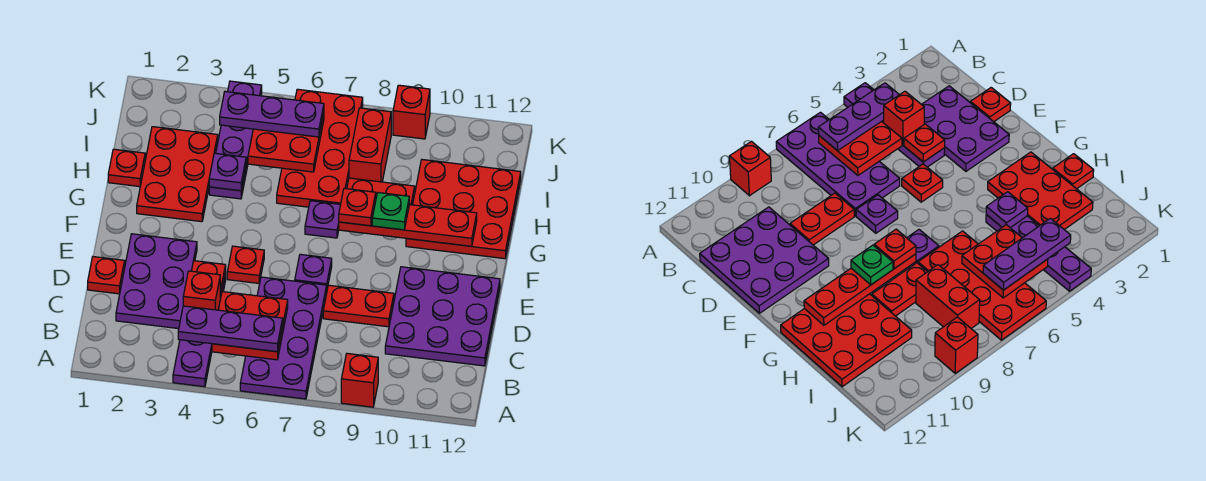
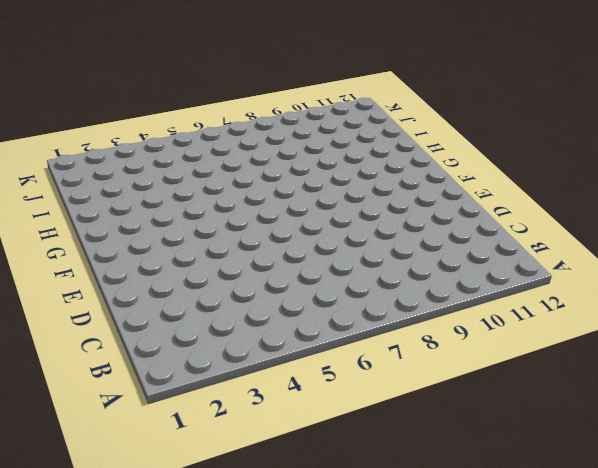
none -> purple plate A4:D4 level 1
none -> purple plate A6:D7 level 1
none -> red brick A9 level 1

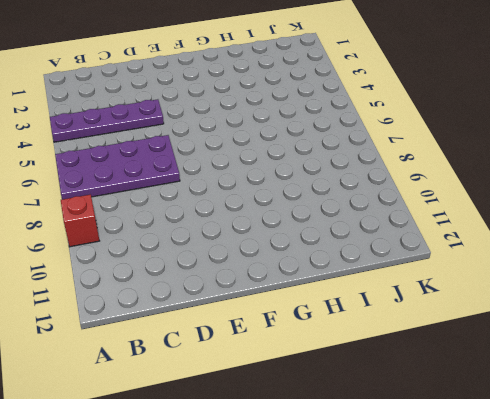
none -> purple plate C2:E3 level 1
none -> purple plate C10:E12 level 1
none -> red plate D1 level 1

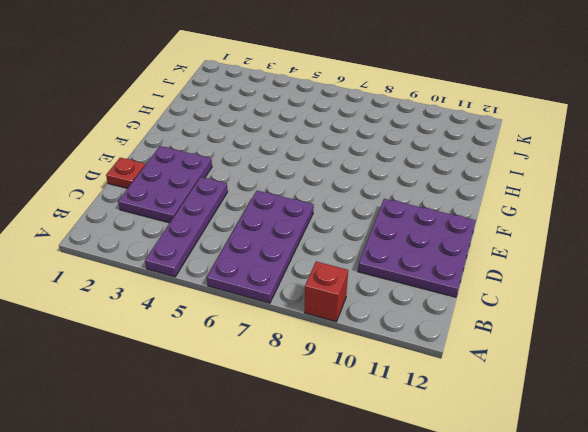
none -> red plate D8:D9 level 1
none -> red plate E5 level 1
none -> purple plate E7 level 1

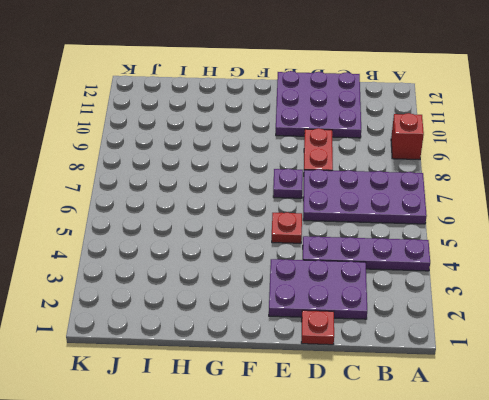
none -> red plate G2:I3 level 1
none -> purple plate G7 level 1
none -> red plate G10:I12 level 1

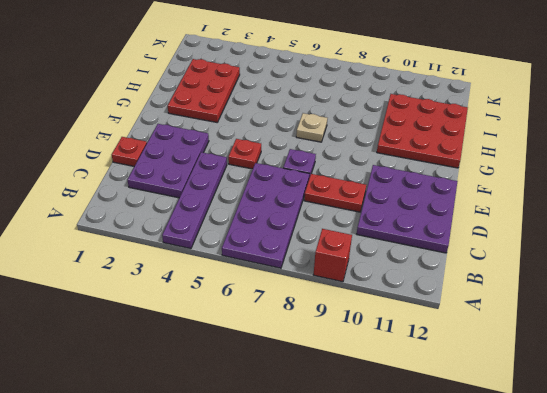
tan plate G7 level 1 -> purple plate G7 level 1
none -> red plate H1 level 1
none -> purple plate H4:K4 level 1
none -> red plate H6:K7 level 1

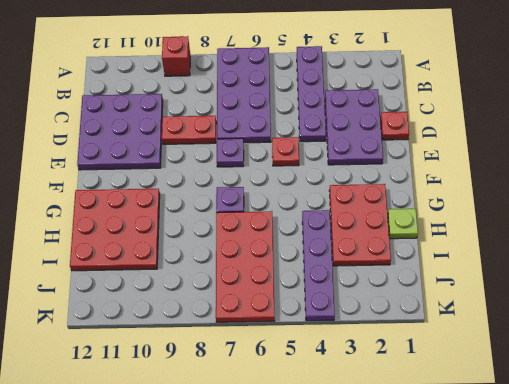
lime plate H1 level 1 -> red plate H1 level 1
none -> red plate H8:H9 level 1
none -> red brick I8:J8 level 1
none -> red brick K9 level 1

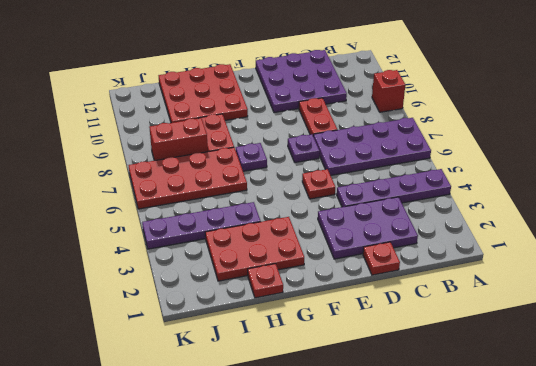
none -> red brick K9 level 1
none -> red plate B5:C6 level 2
none -> red brick C4 level 2

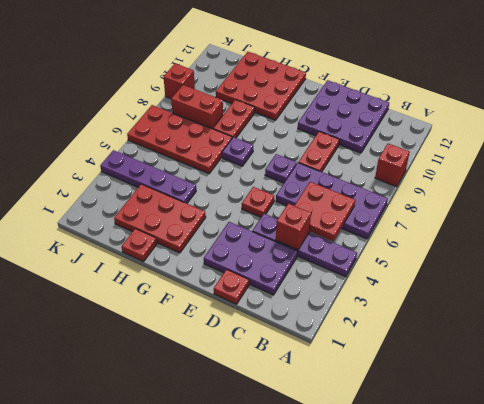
none -> red plate D4 level 2
none -> red plate G8:G11 level 2
none -> purple plate H4 level 2

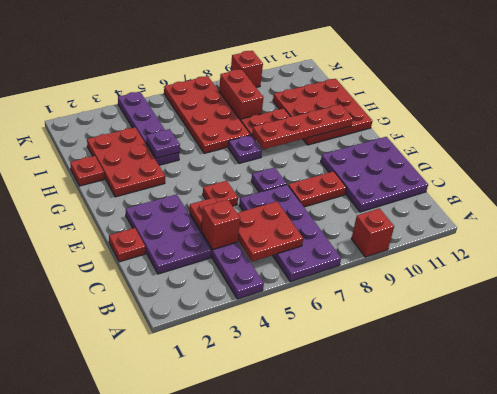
none -> red plate I5:J6 level 2
none -> purple plate B4:B6 level 3
none -> red plate G8 level 3

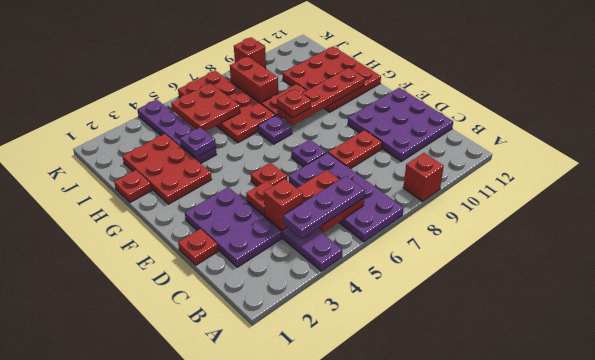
none -> green plate G9 level 3
none -> purple plate J4:J6 level 3

